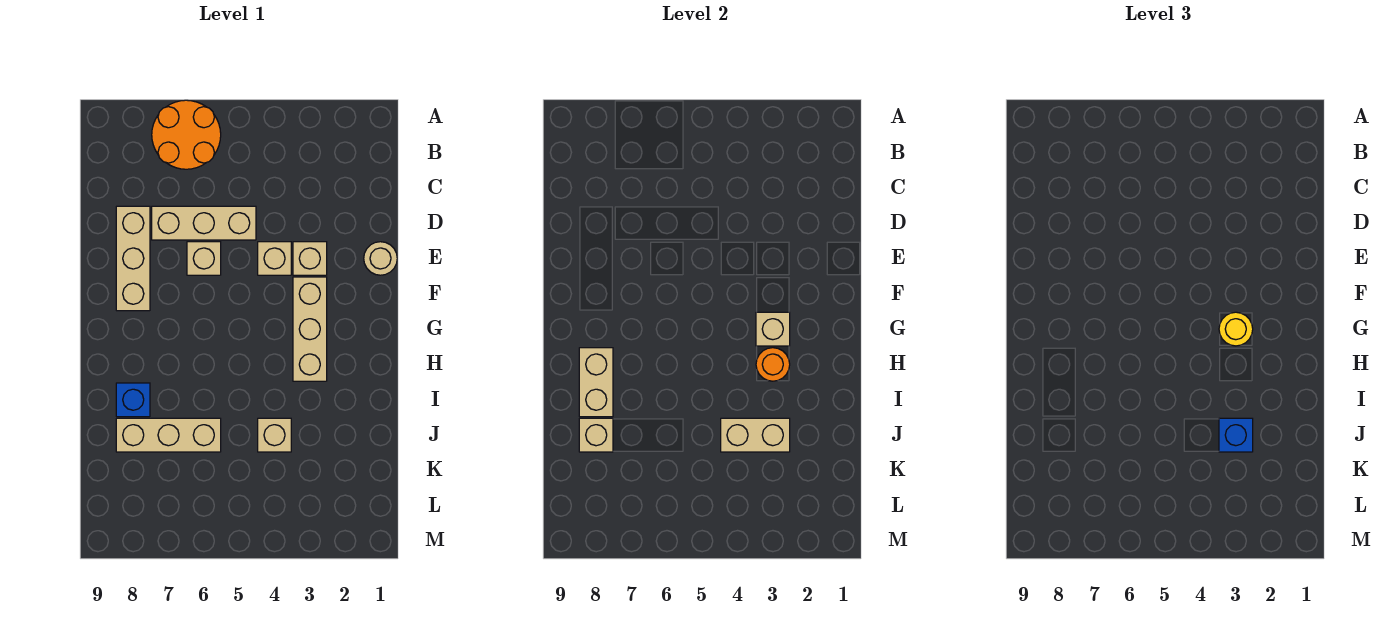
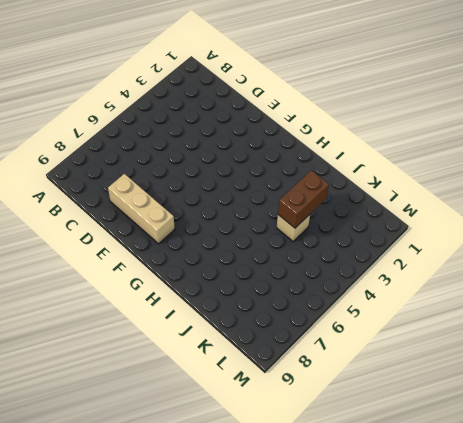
brown brick J3:J4 level 2 -> tan brick J3:J4 level 2
none -> orange round brick A6:B7 level 1
none -> tan brick D5:D7 level 1
none -> tan round brick E1 level 1

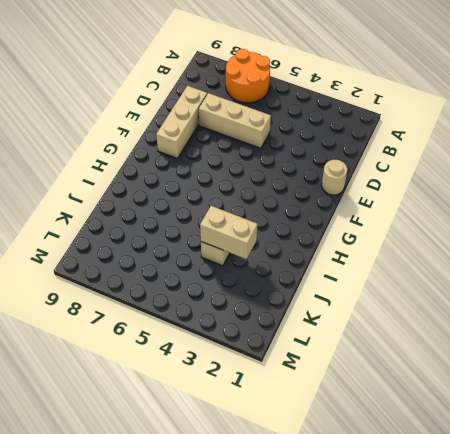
none -> tan brick E3 level 1
none -> tan brick E4 level 1
none -> tan brick E6 level 1

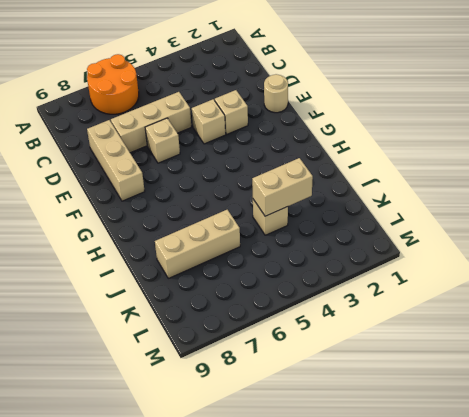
none -> tan brick F3:H3 level 1
none -> blue brick I8 level 1
none -> tan brick G3 level 2

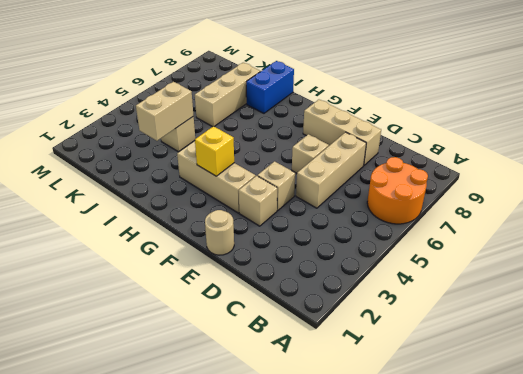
yellow brick G3 level 2 -> tan brick G3 level 2
blue brick I8:I9 level 1 -> blue brick I8 level 1
none -> orange round brick H3 level 2
none -> tan brick H8:I8 level 2
none -> tan brick J8 level 2

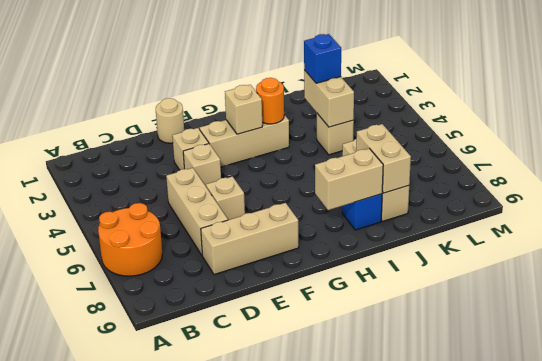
tan brick J7:J8 level 2 -> tan brick J8 level 2
none -> yellow round brick G3 level 3

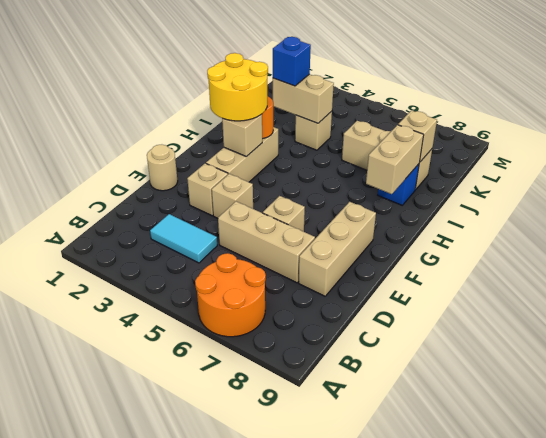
cyan tile C3:C4 level 1 -> none
yellow round brick G2:H3 level 3 -> yellow round brick G3 level 3

